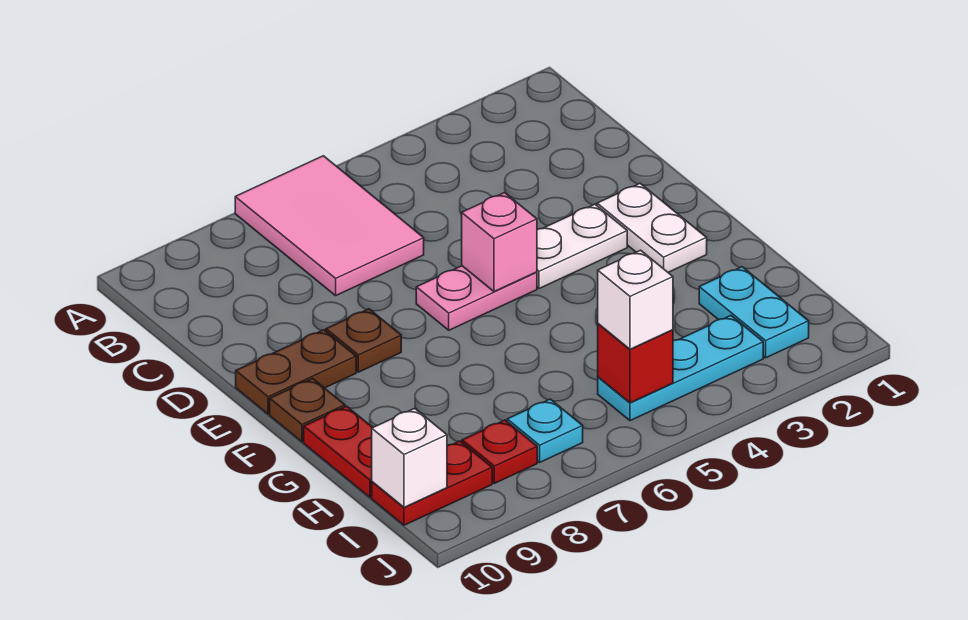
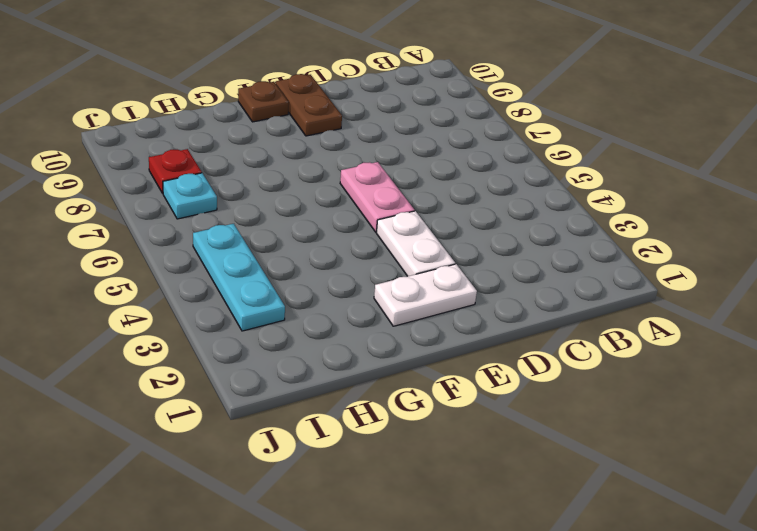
none -> pink tile A6:C7 level 1
none -> brown plate E8 level 1
none -> red plate G10:H10 level 1

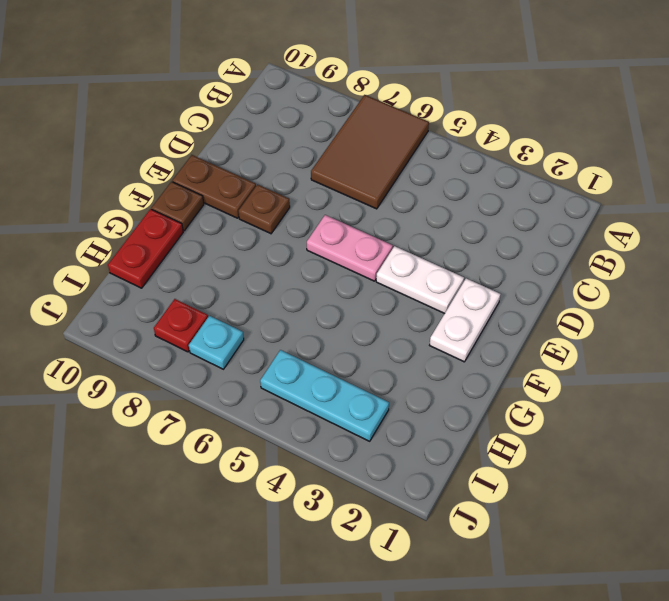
brown tile A6:C7 level 1 -> pink tile A6:C7 level 1
none -> cyan plate H2:I2 level 1
none -> red plate I9:I10 level 1
none -> pink brick E5 level 2

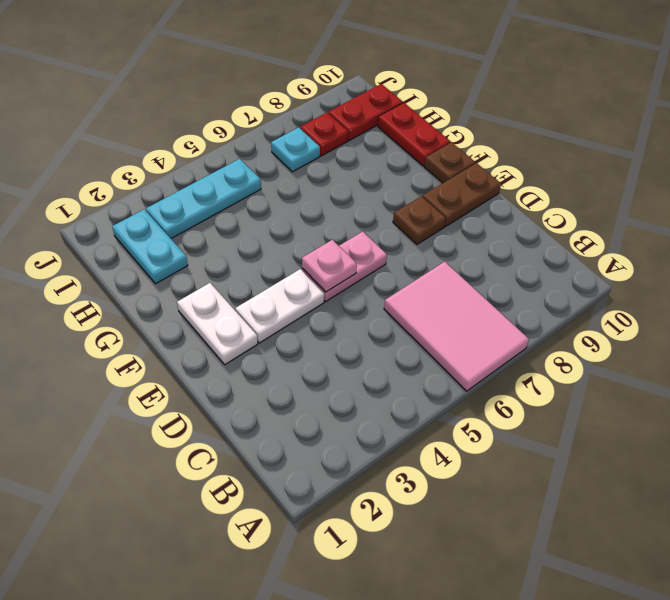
pink plate E5 level 2 -> pink brick E5 level 2
none -> red brick I5 level 2
none -> white brick I10 level 2
none -> white brick I5 level 3

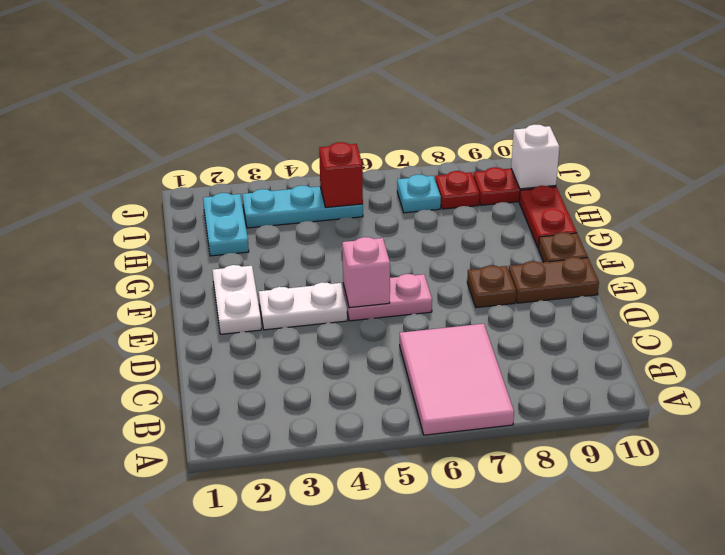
none -> white brick I5 level 3

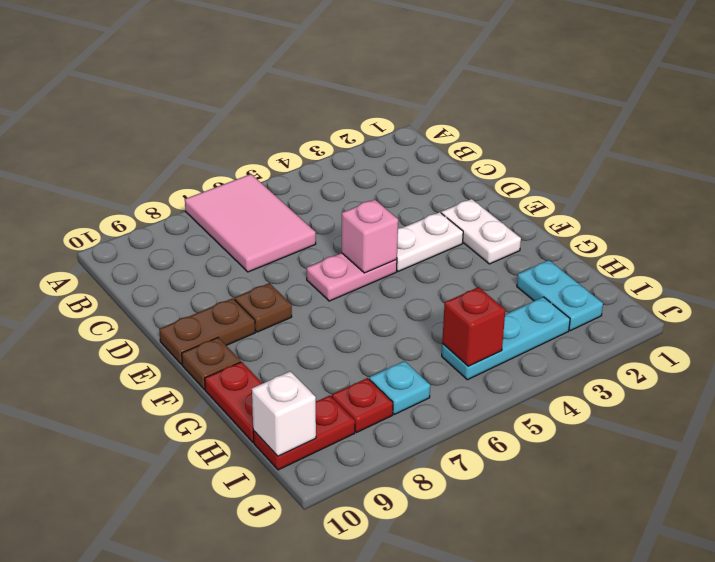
none -> white brick I5 level 3

